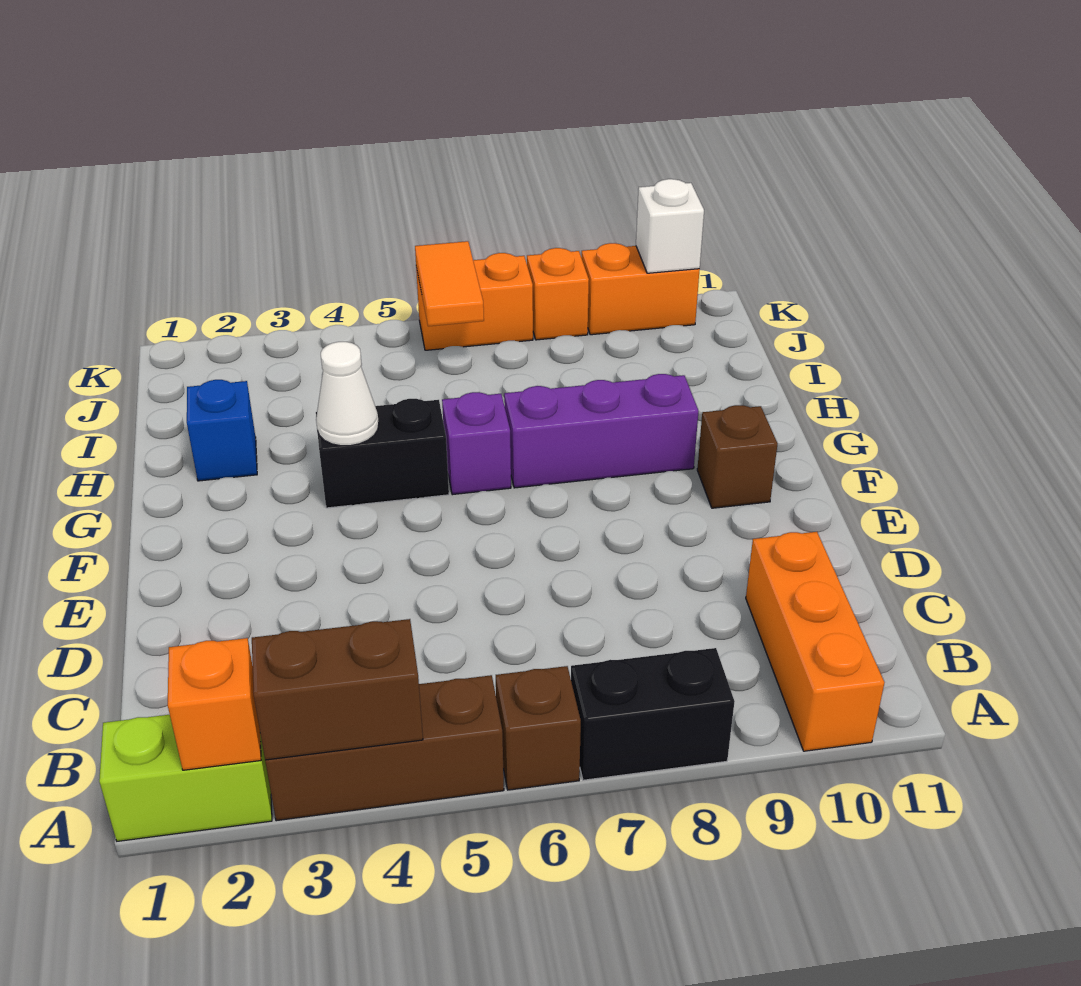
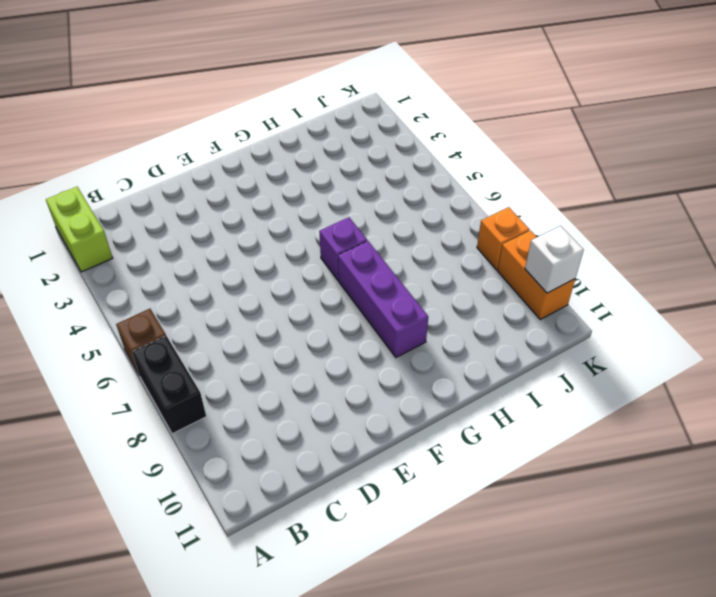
none -> brown brick A3:A5 level 1
none -> orange brick A10:C10 level 1
none -> brown brick F10 level 1

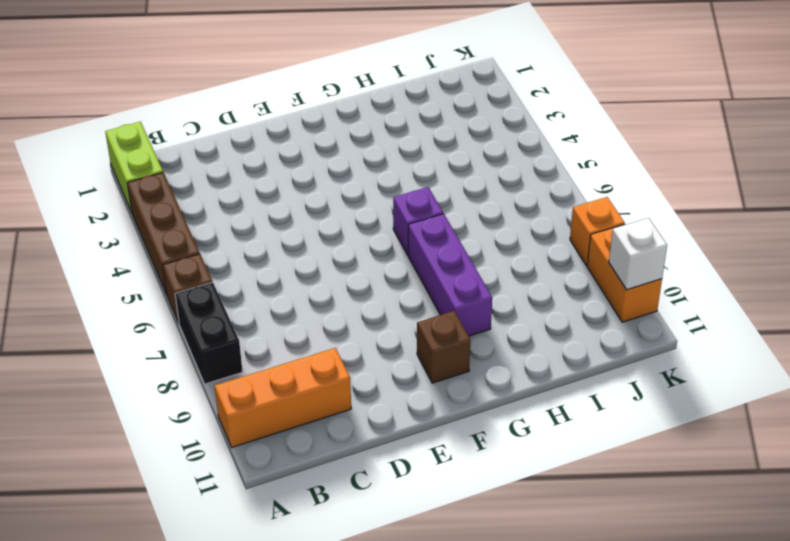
none -> black brick G4:G5 level 1
none -> blue brick H2 level 1
none -> orange brick K6:K7 level 1

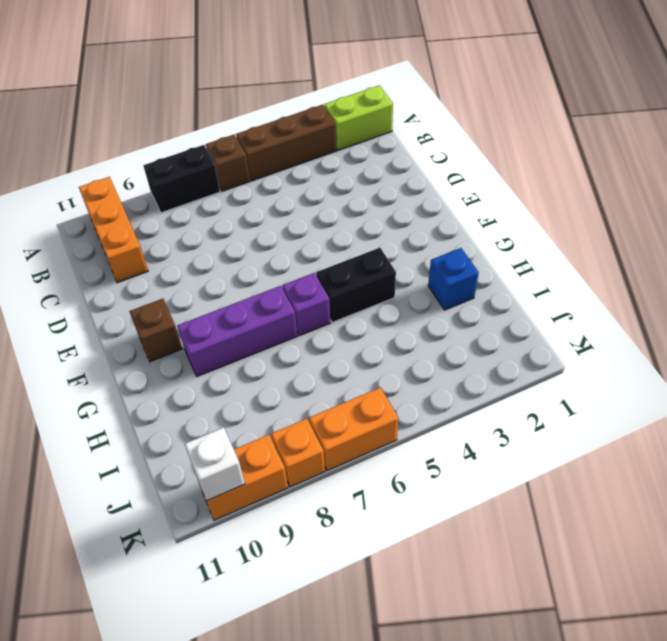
none -> orange brick A2 level 2
none -> brown brick A3:A4 level 2
none -> white cone G4 level 2

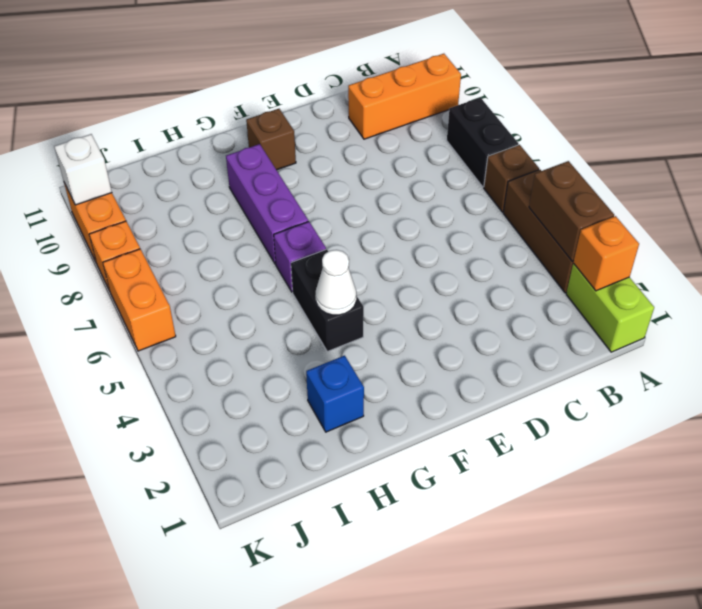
none -> orange tile J6:K6 level 2

